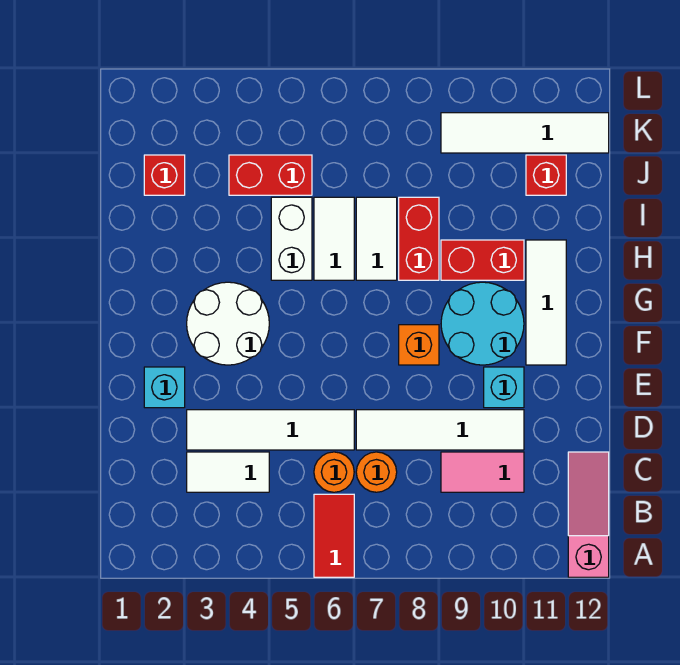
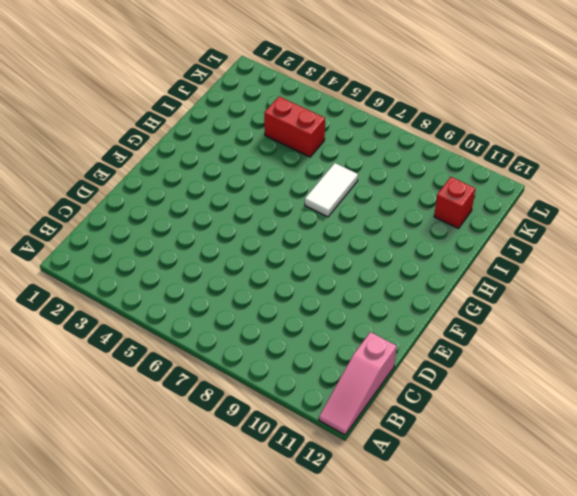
pink slope A12:C12 level 1 top C -> pink slope A12:C12 level 1 top A
none -> red tile A6:B6 level 1
none -> white tile C3:C4 level 1
none -> orange round brick C6 level 1

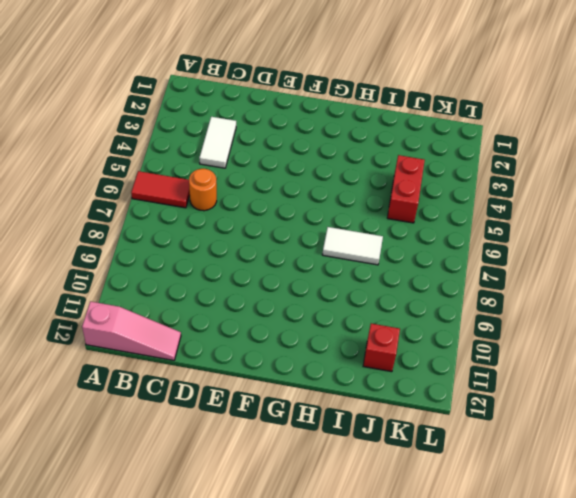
none -> orange round brick C7 level 1
none -> pink tile C9:C10 level 1
none -> white tile D3:D6 level 1

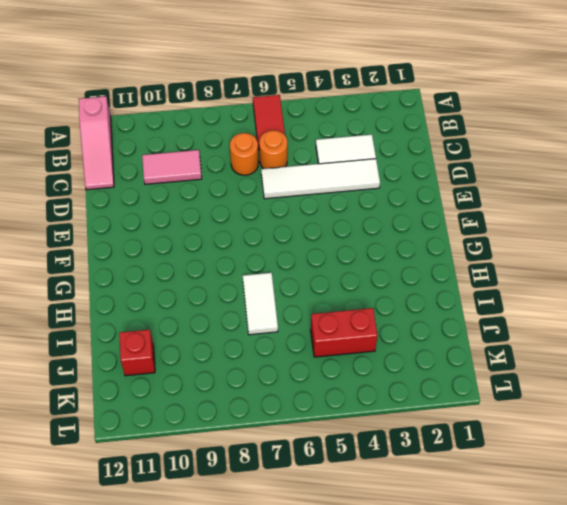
none -> white tile D7:D10 level 1
none -> cyan brick E2 level 1
none -> cyan brick E10 level 1

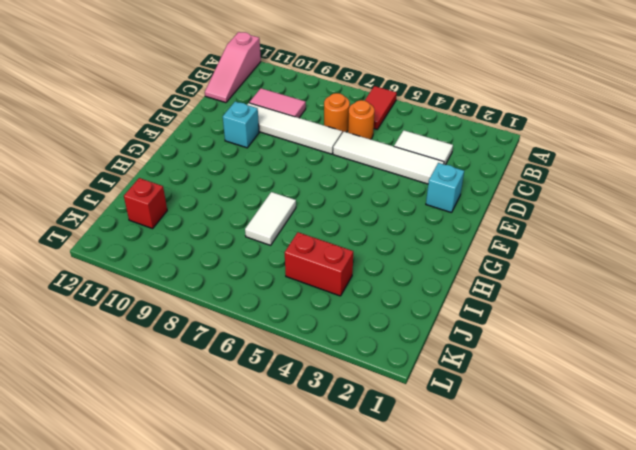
none -> white round brick F3:G4 level 1
none -> orange brick F8 level 1
none -> cyan round brick F9:G10 level 1

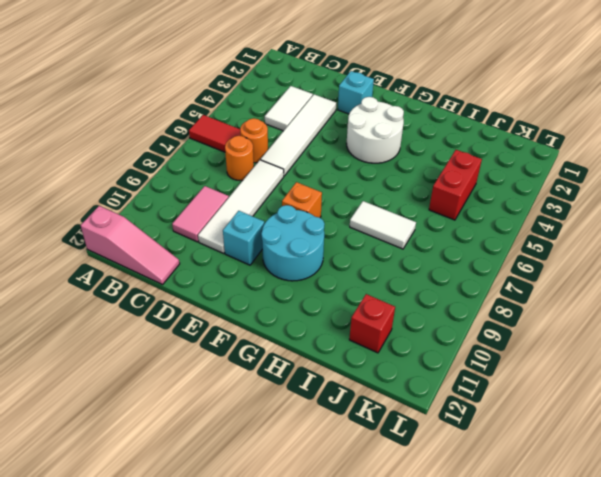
none -> white tile F11:H11 level 1
none -> white brick H5:I5 level 1
none -> white tile H6:I6 level 1

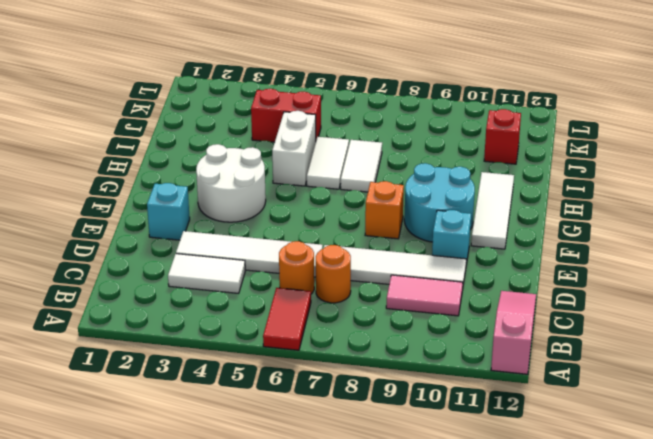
none -> red brick H8:I8 level 1
none -> red brick H9:H10 level 1
none -> red brick J2 level 1

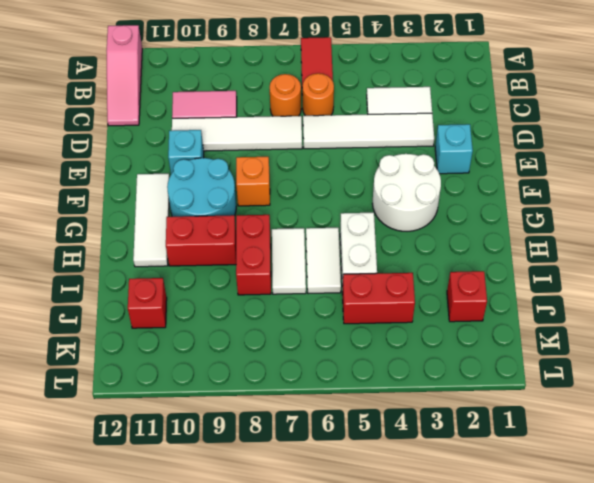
none -> white tile K9:K12 level 1

